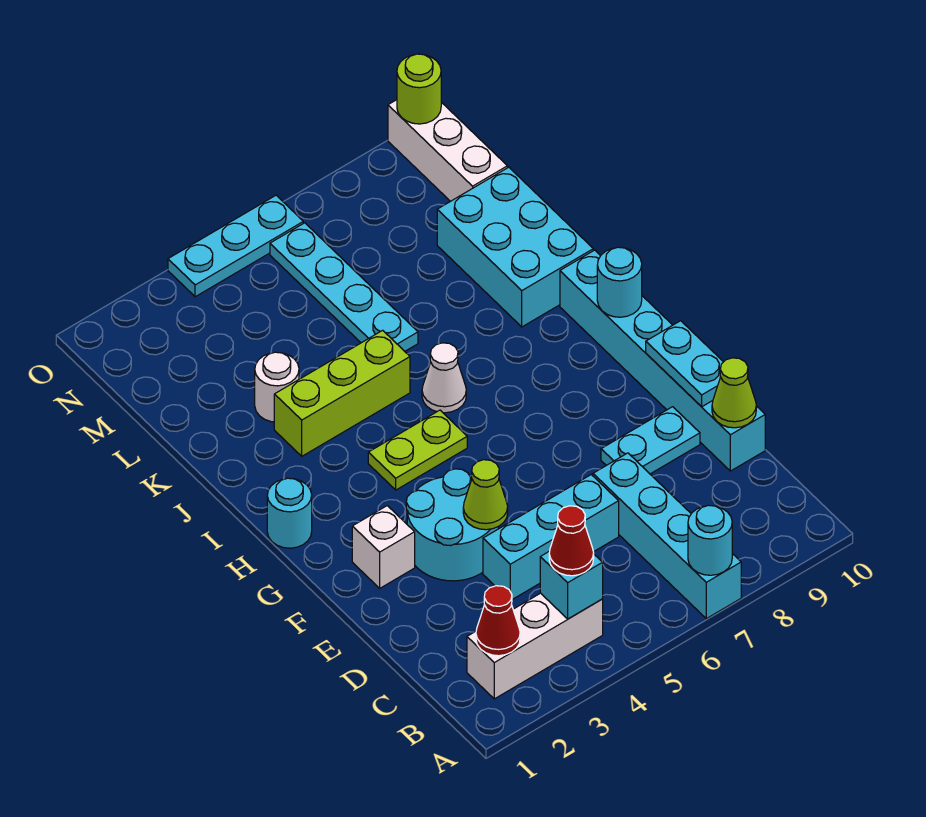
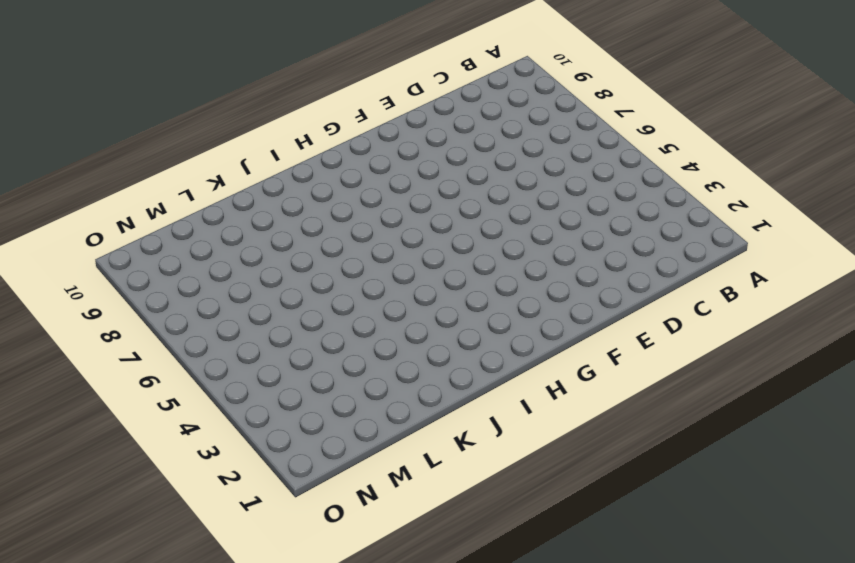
none -> cyan brick A7:D7 level 1
none -> white brick B2:B4 level 1
none -> cyan brick D4:D6 level 1

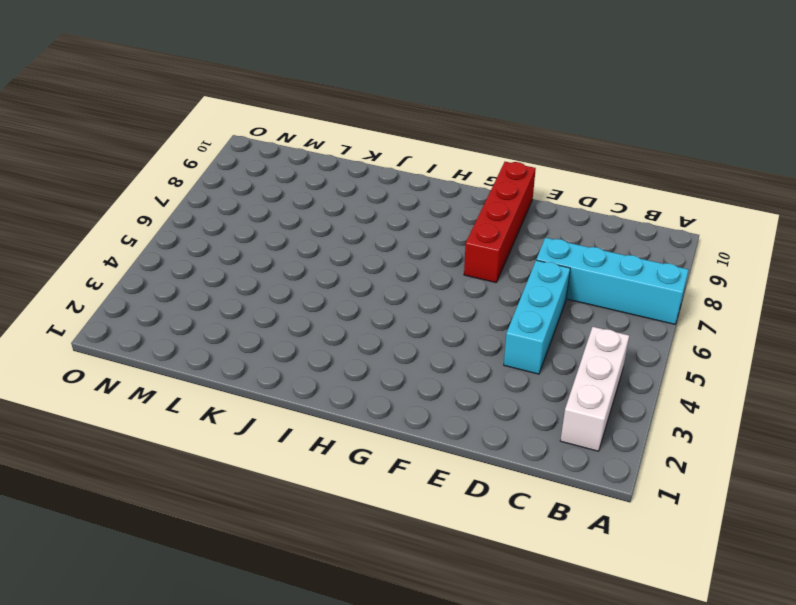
red brick F7:F10 level 1 -> cyan brick D10:I10 level 1
none -> cyan round brick E3:F4 level 1
none -> cyan plate E8:E9 level 1
none -> white brick F2 level 1

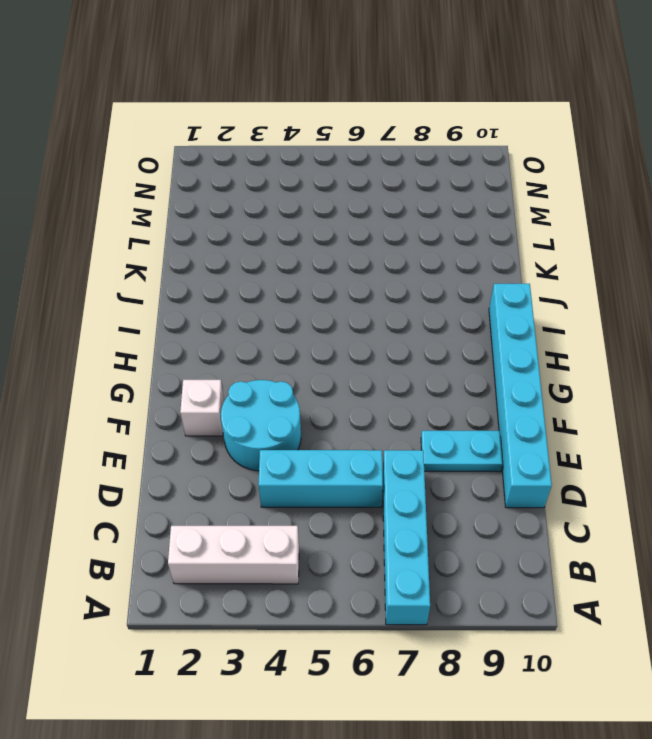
none -> cyan round brick H1 level 1
none -> lime plate H4:H5 level 1
none -> white cone I6 level 1

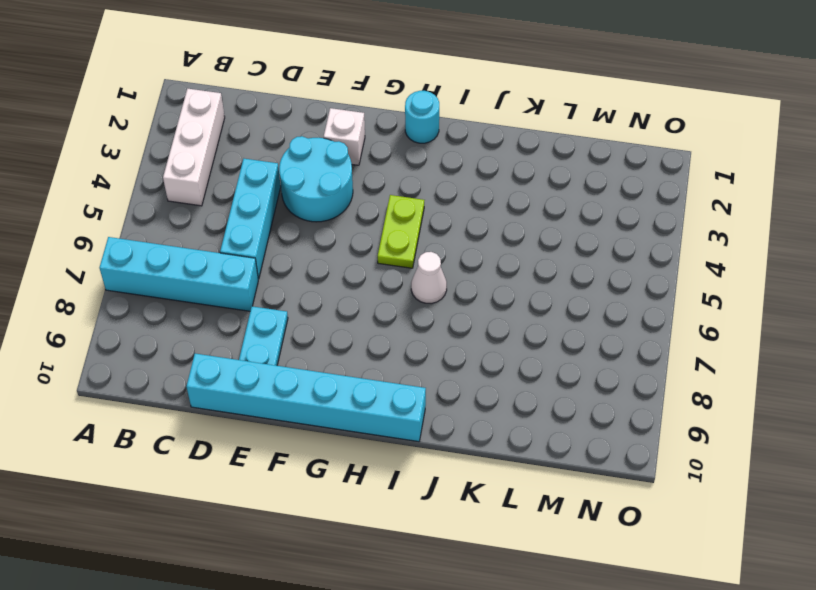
none -> lime brick J3:J5 level 1
none -> cyan brick J9:L10 level 1
none -> white round brick K3 level 1

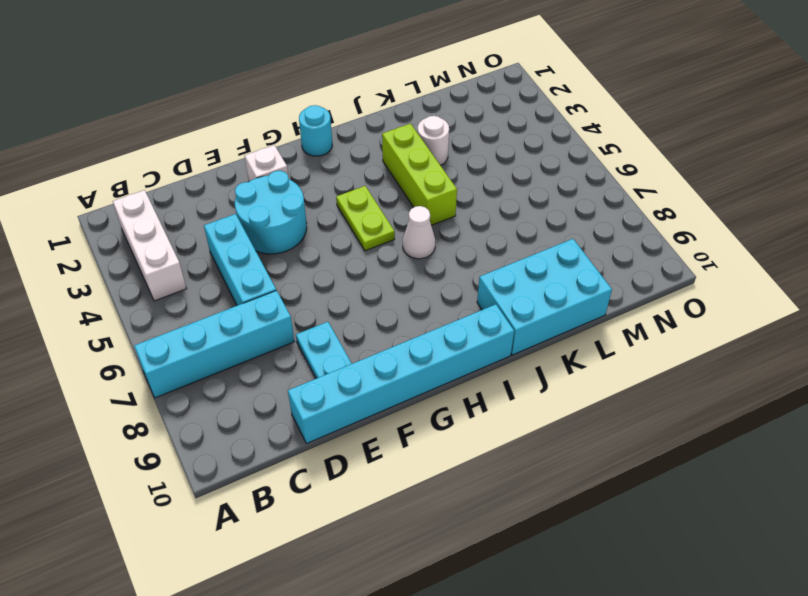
none -> cyan plate K6:N6 level 1
none -> white brick M10:O10 level 1
none -> cyan plate O4:O6 level 1

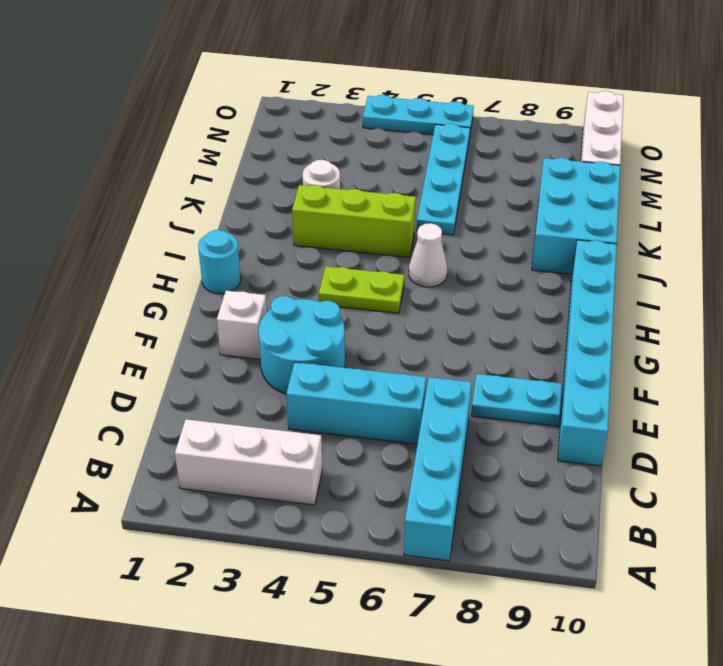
none -> cyan round brick A7 level 2
none -> red cone B2 level 2
none -> cyan brick B4 level 2

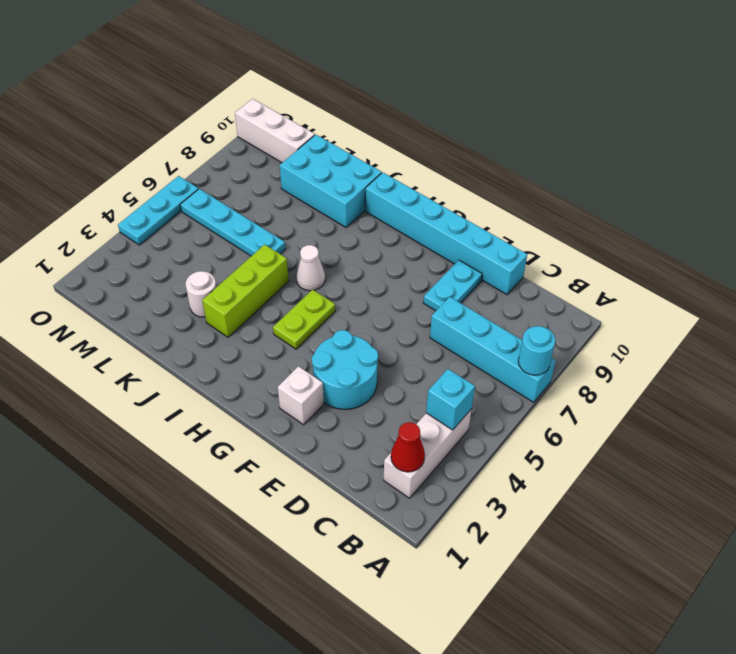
none -> cyan brick D4:D6 level 1
none -> cyan round brick H1 level 1
none -> lime cone D10 level 2

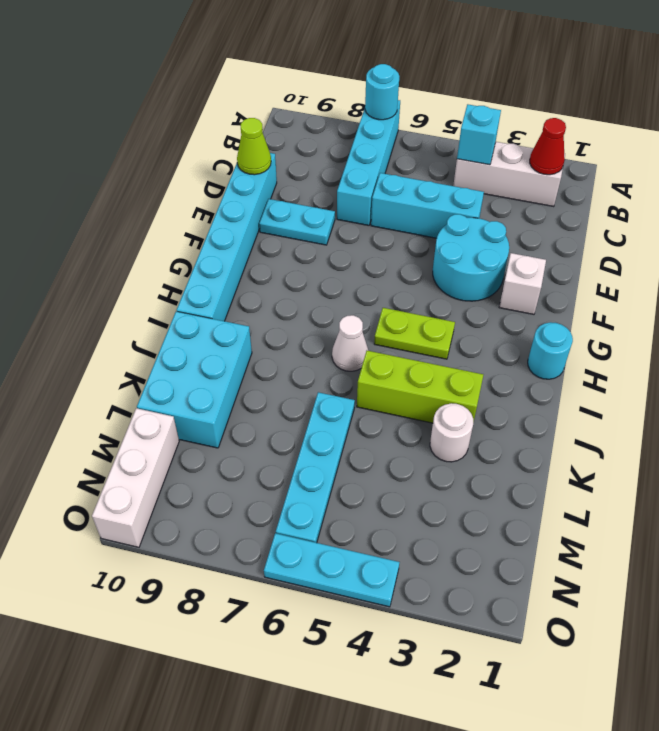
none -> lime cone E4 level 2
none -> cyan plate E10:F10 level 2
none -> cyan round brick H10 level 2

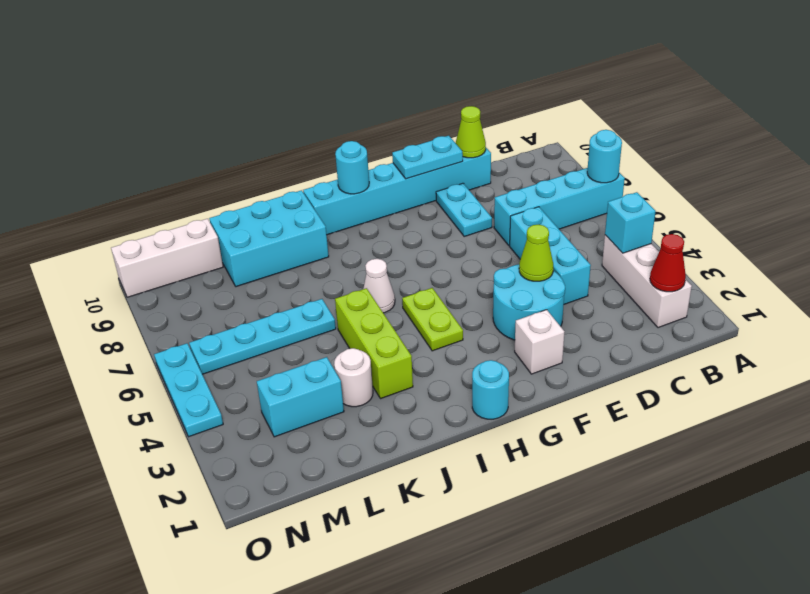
cyan brick L3:M3 level 1 -> none
none -> lime round brick O10 level 2
none -> red cone B4 level 3

